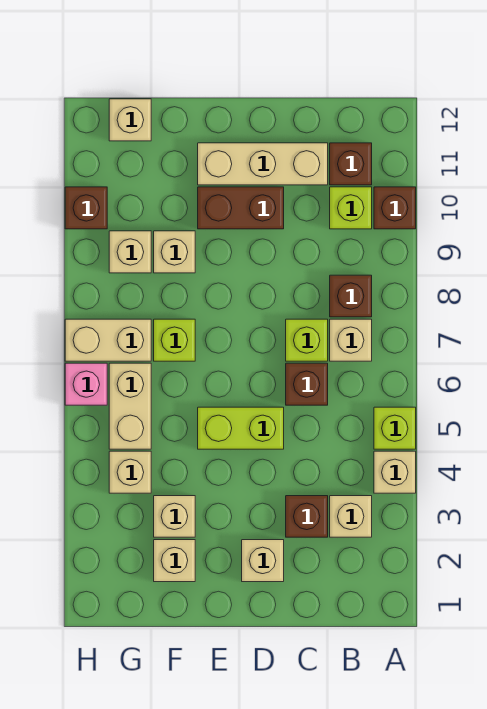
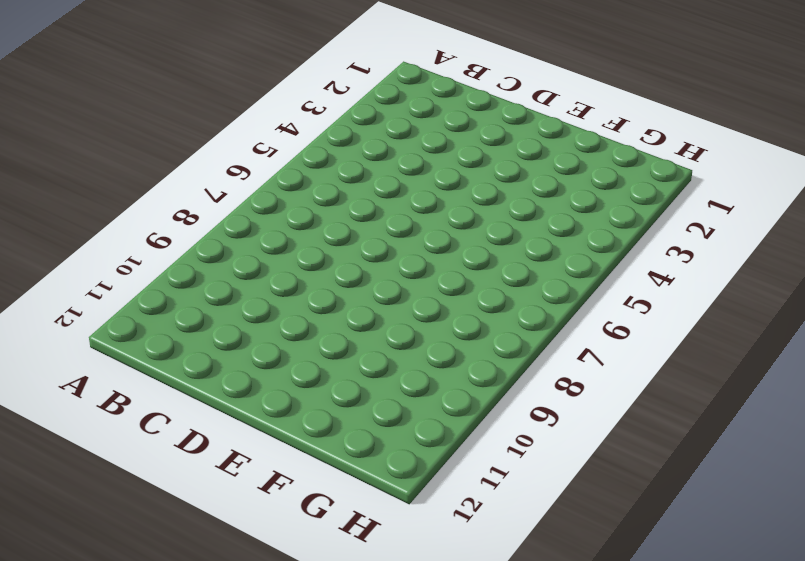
none -> tan brick A4 level 1
none -> lime brick A5 level 1
none -> brown brick A10 level 1

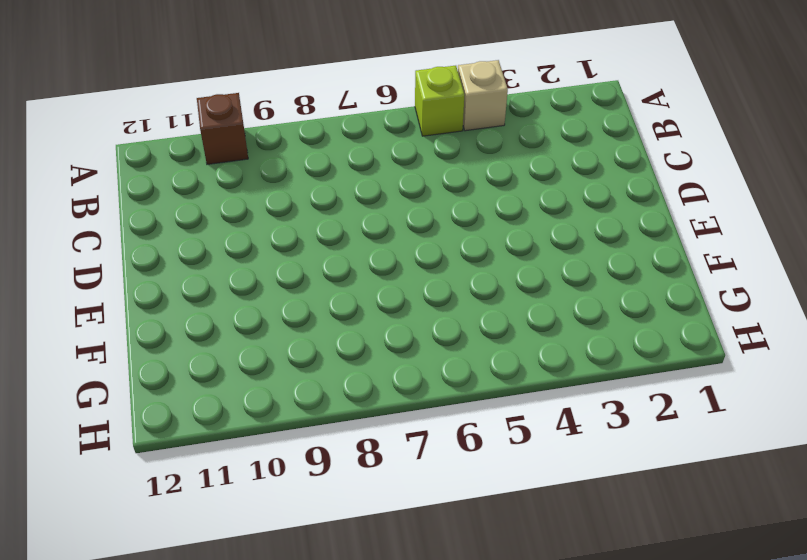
none -> tan brick B3 level 1
none -> tan brick B7 level 1
none -> brown brick B8 level 1

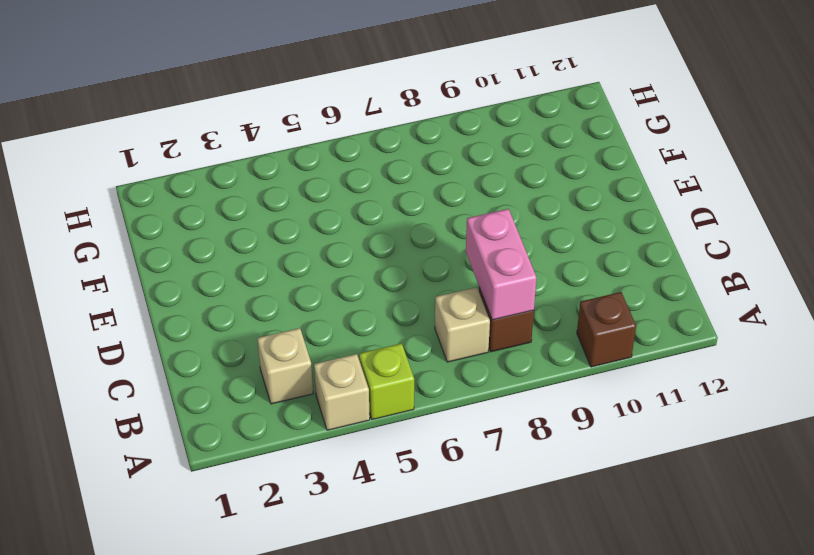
pink brick B8:C8 level 2 -> none
none -> lime brick B10 level 1
none -> brown brick B11 level 1
none -> brown brick C3 level 1

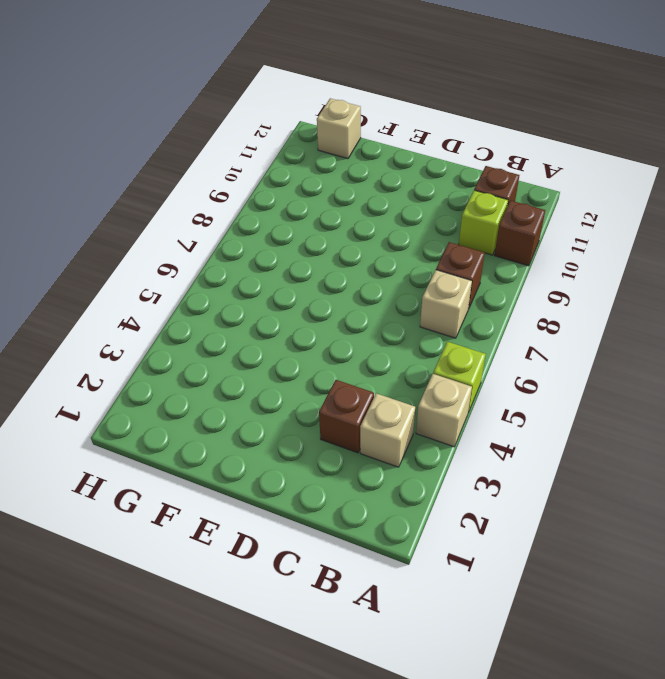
none -> brown brick C6 level 1
none -> lime brick C7 level 1
none -> tan brick C11:E11 level 1

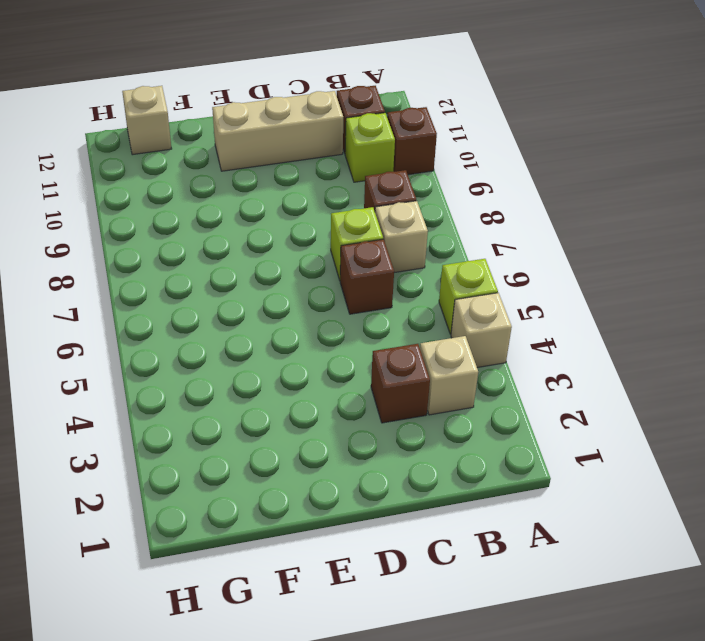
none -> tan brick D2 level 1
none -> lime brick D5:E5 level 1
none -> brown brick D10:E10 level 1

